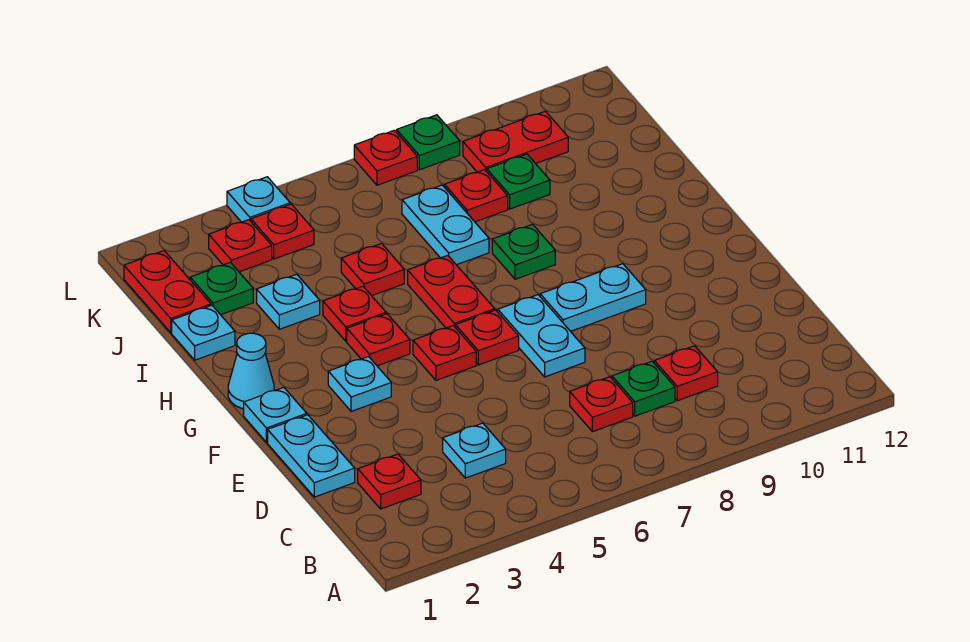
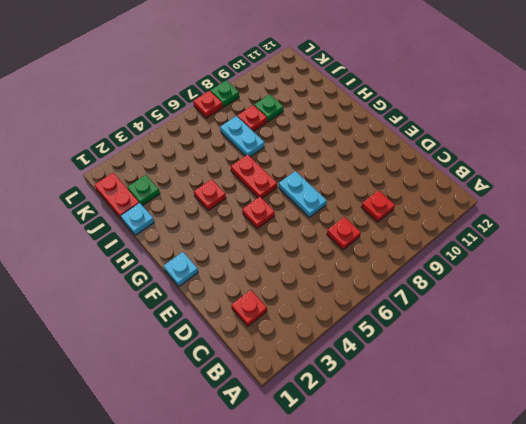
none -> cyan plate C4 level 1
none -> green plate C8 level 1
none -> cyan plate D1:E1 level 1
none -> cyan plate F3 level 1

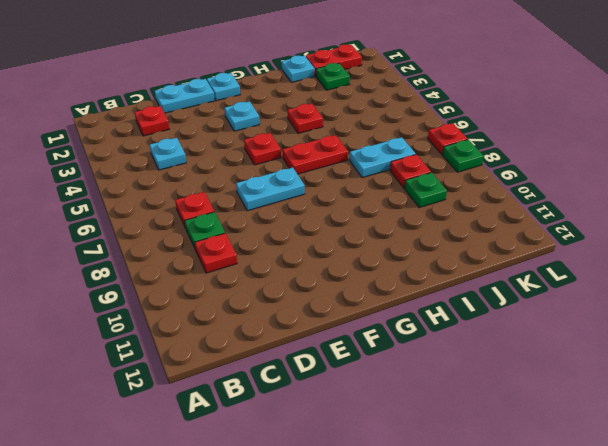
none -> red plate F6 level 1
none -> cyan plate F8:F9 level 1
none -> cyan cone G1 level 1
none -> red plate G4 level 1

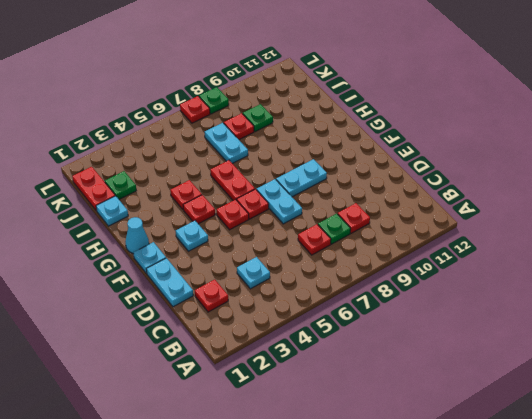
none -> green plate H8 level 1
none -> cyan plate I3 level 1
none -> red plate I5 level 1
none -> red plate K3 level 1

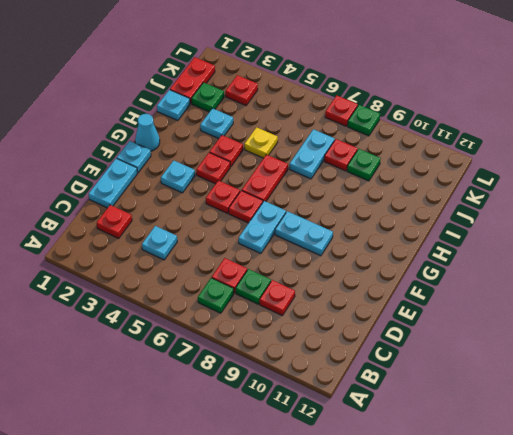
green plate B7 level 1 -> green plate H8 level 1
yellow plate I5 level 1 -> red plate I5 level 1
none -> red plate K4 level 1
none -> red plate K9:K10 level 1
none -> cyan plate L4 level 1

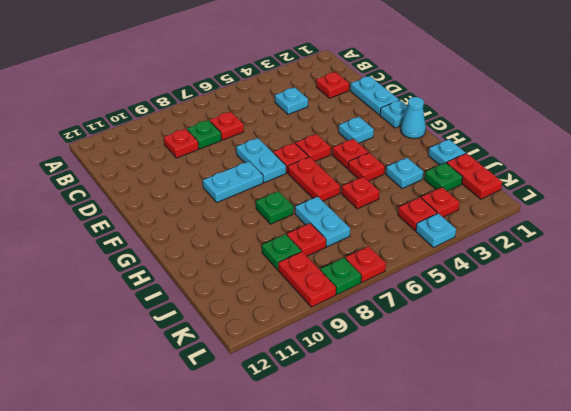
red plate K9:L9 level 1 -> red plate K9:K10 level 1

